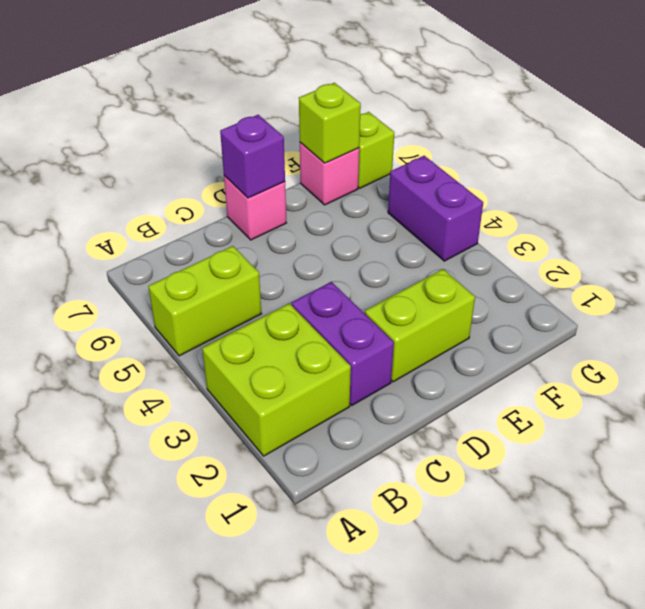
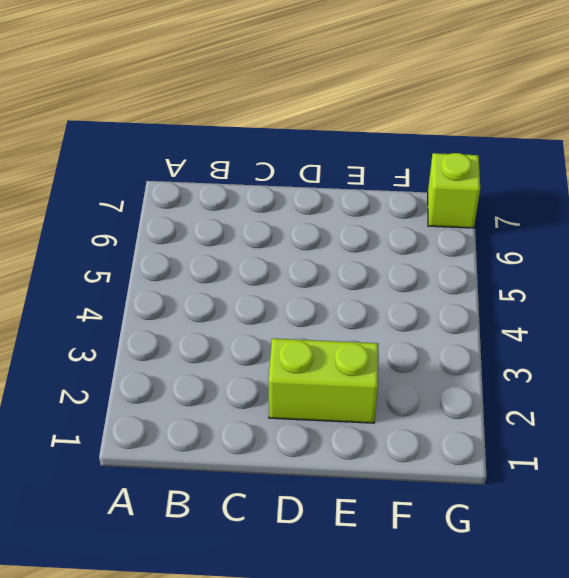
none -> lime brick A2:B3 level 1
none -> lime brick A5:B5 level 1

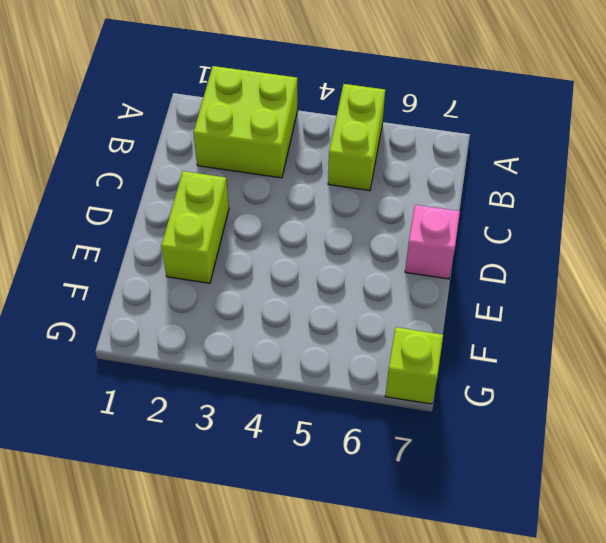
none -> purple brick C2:C3 level 1
none -> pink brick F7 level 1

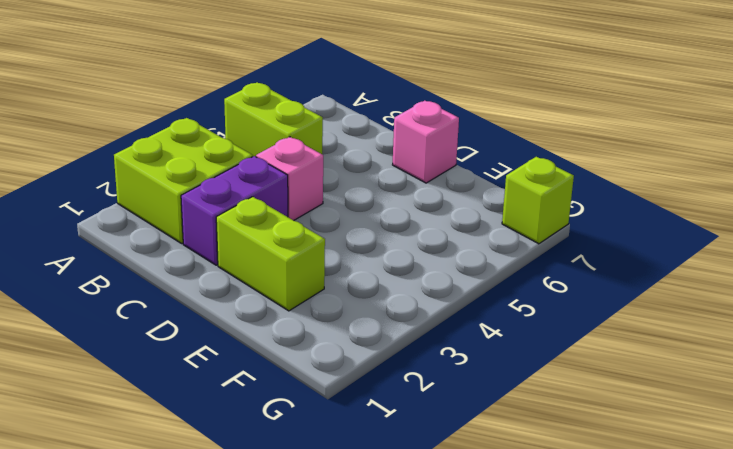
pink brick C4 level 1 -> pink brick F7 level 1
none -> purple brick G4:G5 level 1
none -> purple brick D7 level 2

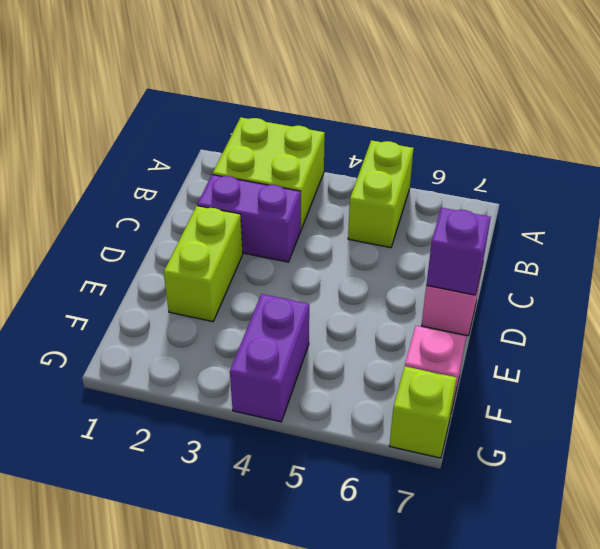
purple brick F4:G4 level 1 -> purple brick G4:G5 level 1
none -> lime brick F7 level 2

